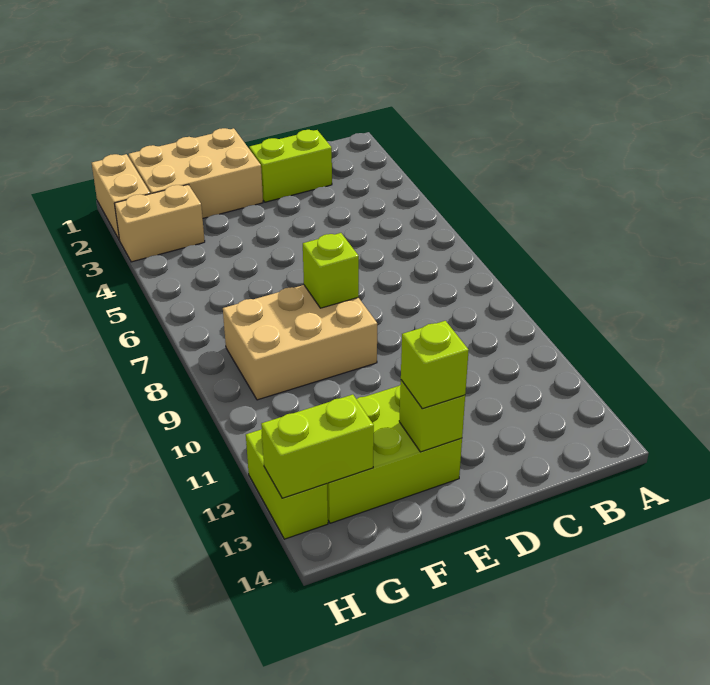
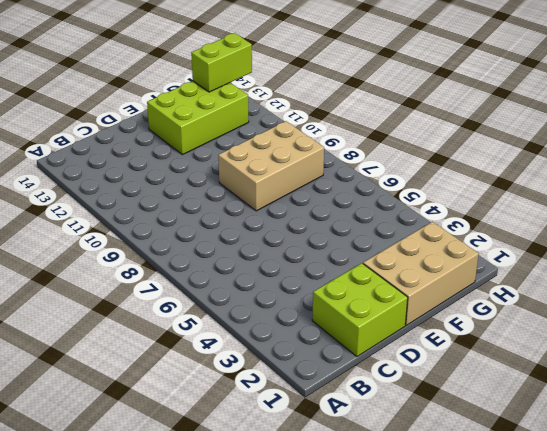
lime brick C1:D2 level 1 -> lime brick C2:D2 level 1
none -> tan brick G3:H3 level 1
none -> tan brick H1:H2 level 1

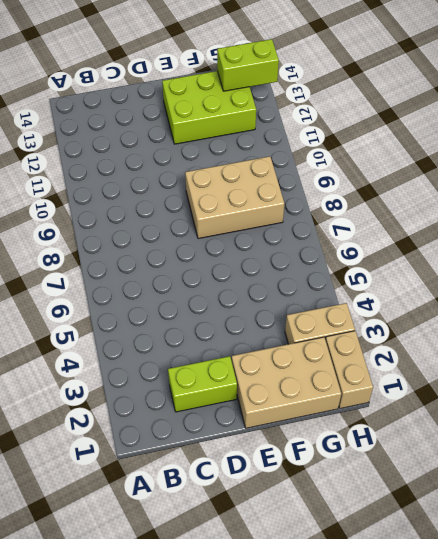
none -> lime brick H12:H13 level 1
none -> lime brick E8 level 2

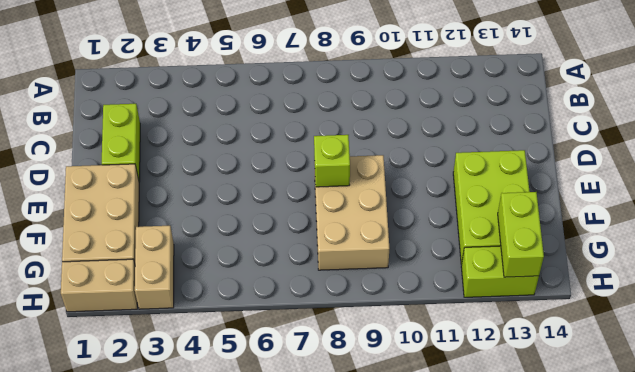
none -> lime brick E13 level 2
none -> lime brick E13 level 3

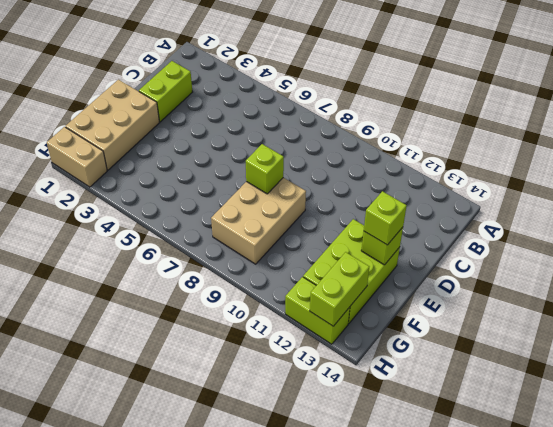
none -> tan brick G3:H3 level 1

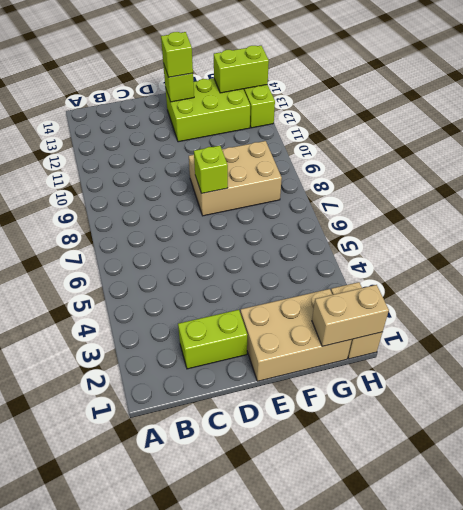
tan brick G1:H1 level 2 -> tan brick G3:H3 level 1

